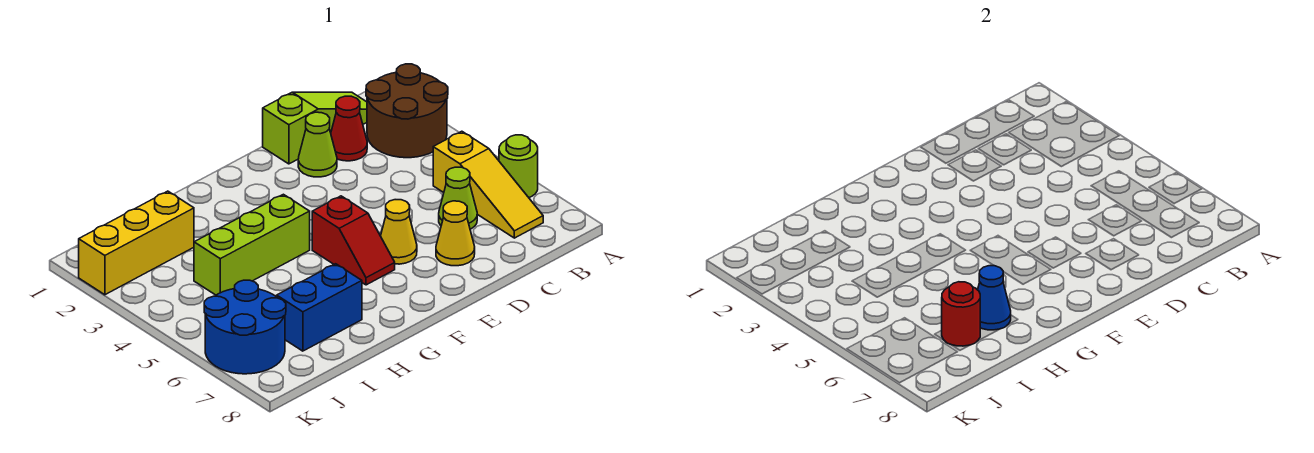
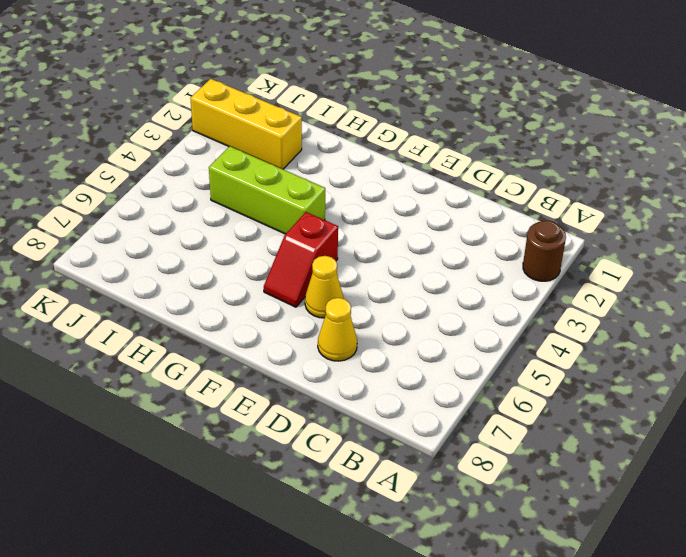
brown round brick A2 level 1 -> brown round brick A2:B3 level 1
none -> lime round brick A6 level 1
none -> lime slope B1:D1 level 1 top D
none -> yellow slope B5:B7 level 1 top 5

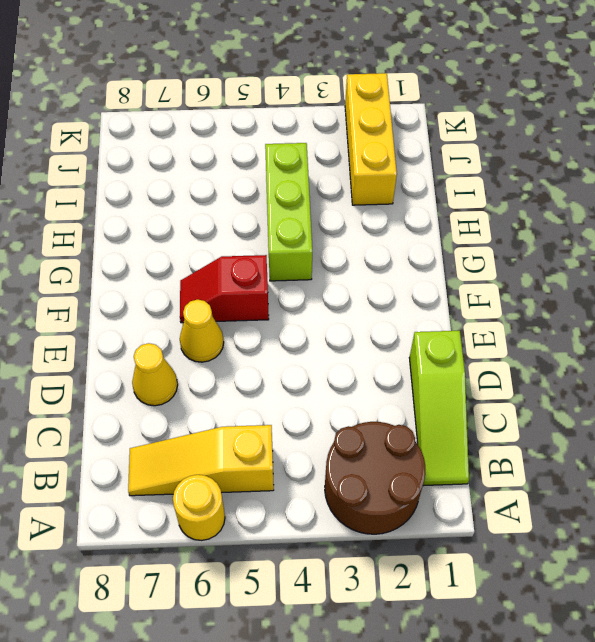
yellow round brick A6 level 1 -> lime round brick A6 level 1
none -> red cone C2 level 1
none -> lime cone C6 level 1
none -> lime cone D2 level 1

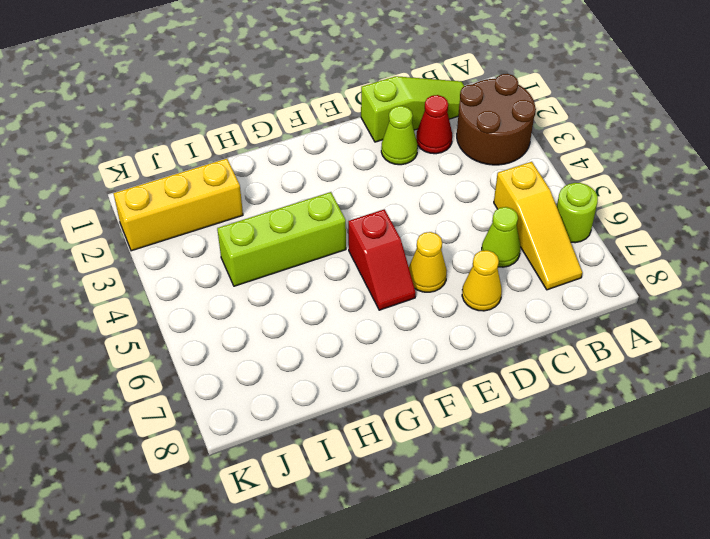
none -> blue brick H7:I7 level 1
none -> blue round brick J6:K7 level 1
none -> blue cone H7 level 2

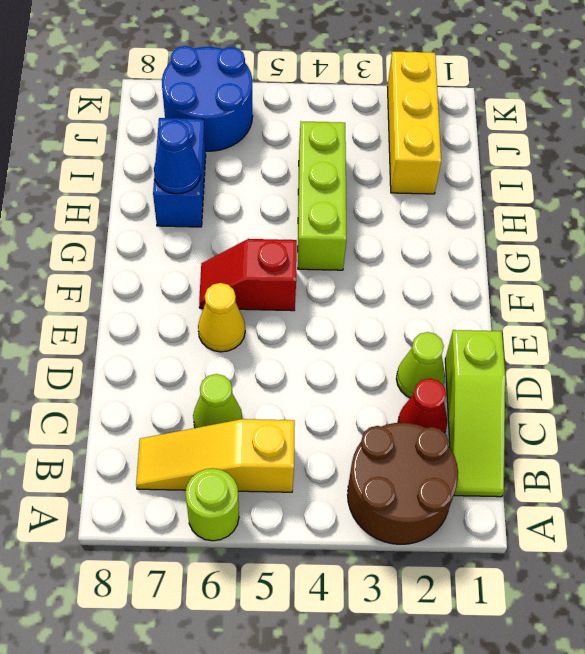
none -> yellow cone D7 level 1
none -> red round brick I7 level 2

